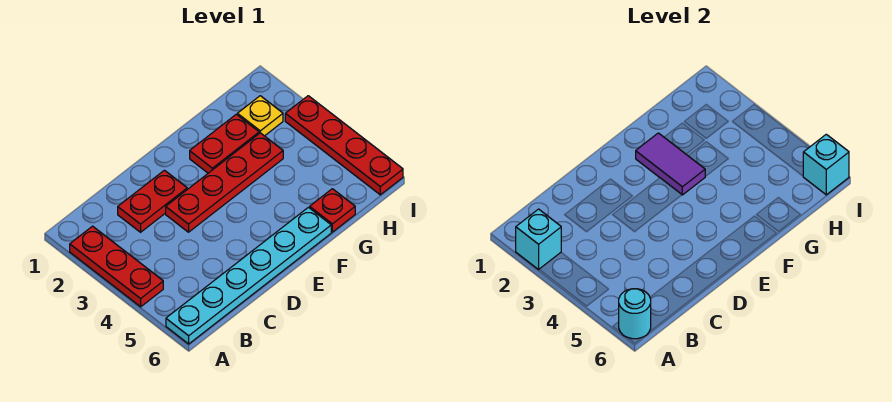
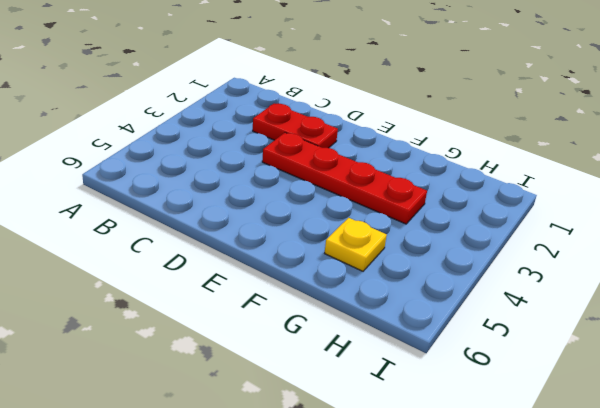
yellow plate G5 level 1 -> yellow plate H2 level 1
none -> red plate A2:A4 level 1
none -> cyan plate A6:F6 level 1
none -> red plate F2:G2 level 1

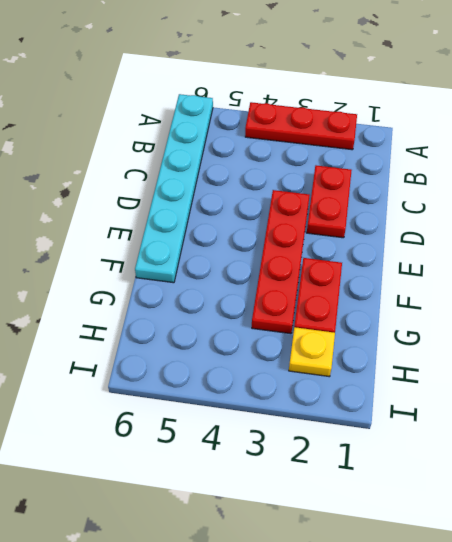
none -> red plate G6 level 1
none -> red plate I3:I6 level 1
none -> cyan brick A2 level 2

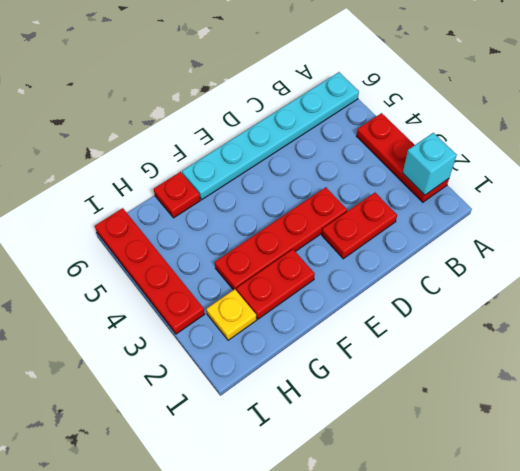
none -> cyan round brick A6 level 2
none -> purple tile F2:F3 level 2
none -> cyan brick I6 level 2

